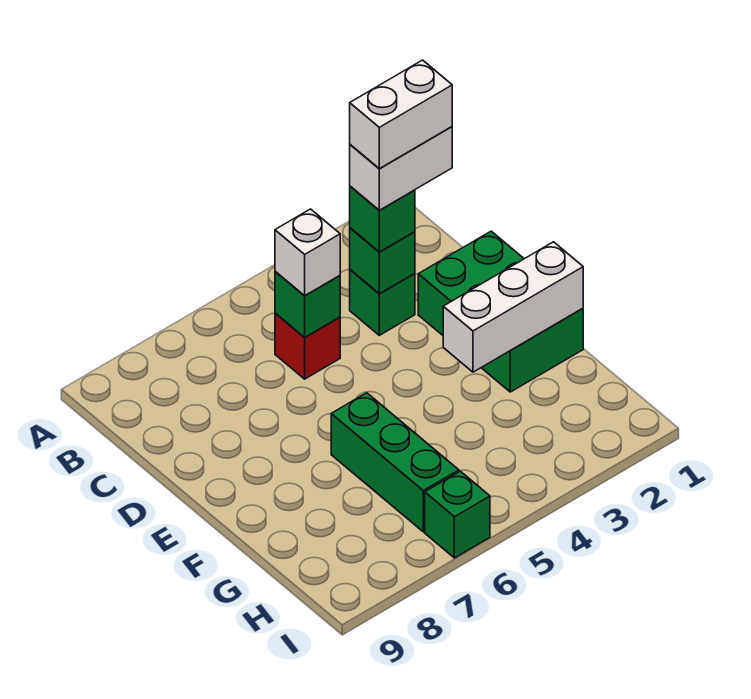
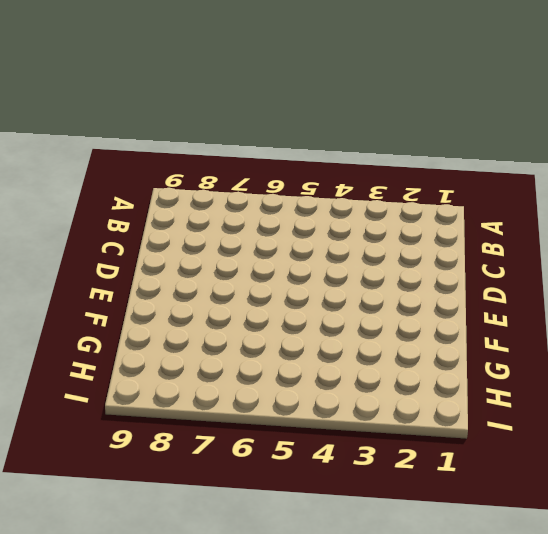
none -> green brick C3 level 1
none -> red brick C5 level 1
none -> green brick D1:F2 level 1

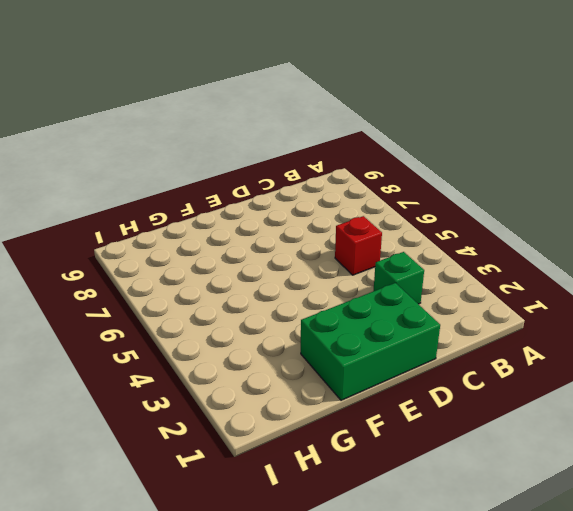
none -> green brick F6:H6 level 1
none -> green brick I6 level 1
none -> green brick C3 level 2

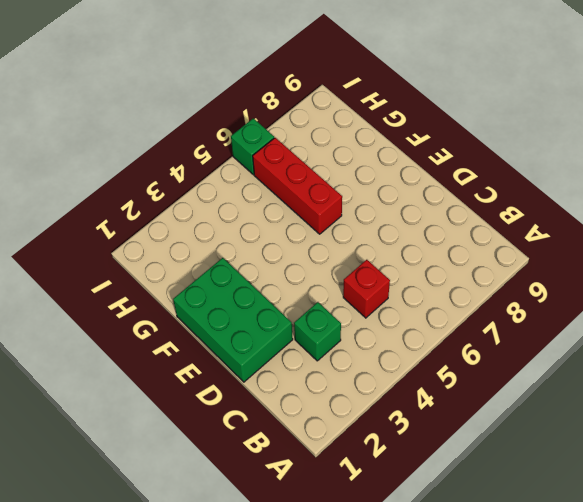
red brick F6:H6 level 1 -> green brick F6:H6 level 1
none -> green brick C3 level 2
none -> green brick C5 level 2
none -> white brick F1:F3 level 2

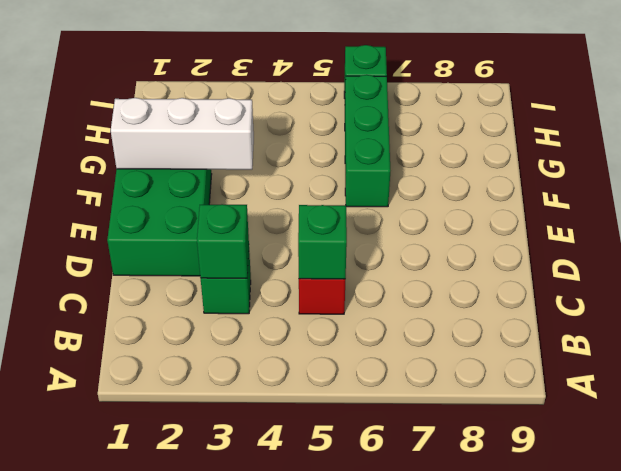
none -> green brick C3 level 3
none -> white brick C5 level 3
none -> white brick C2:C3 level 4

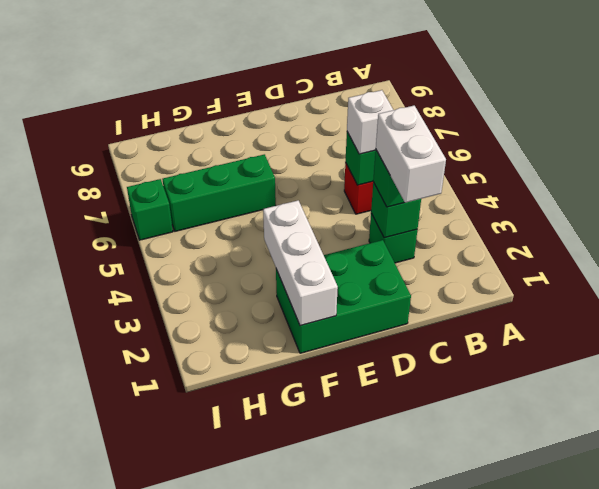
none -> white brick C2:C3 level 5

